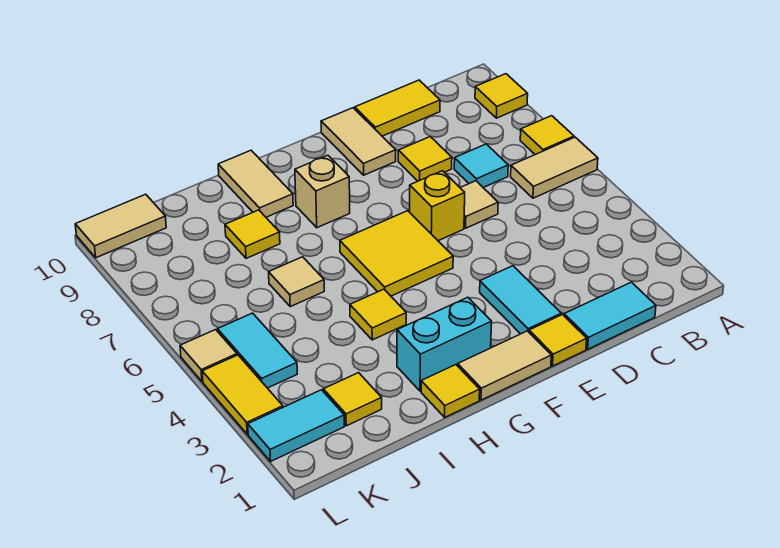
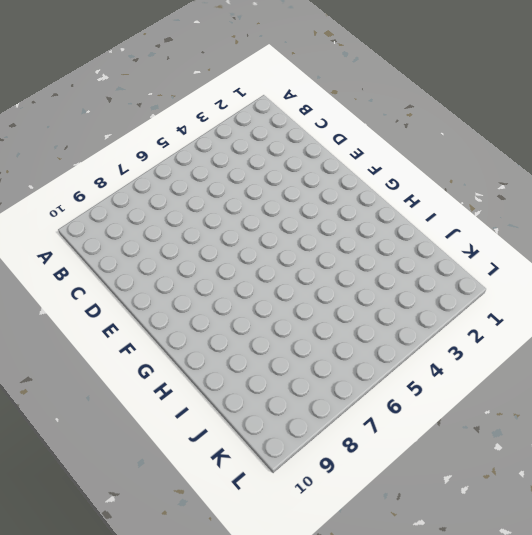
none -> tan tile A6:B6 level 1
none -> yellow tile A7 level 1
none -> yellow tile A9 level 1

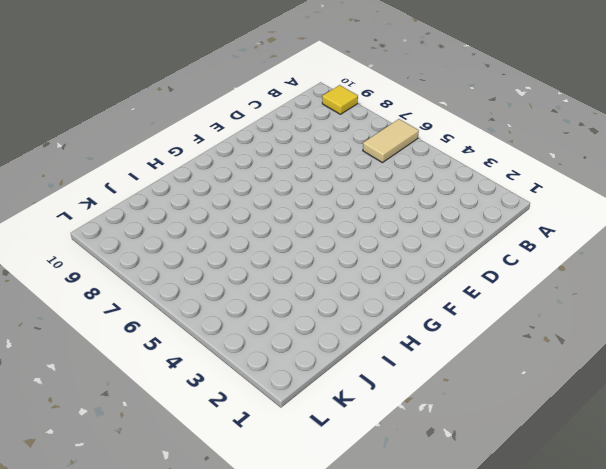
none -> yellow tile A7 level 1
none -> cyan tile C1:D1 level 1
none -> cyan tile C7 level 1

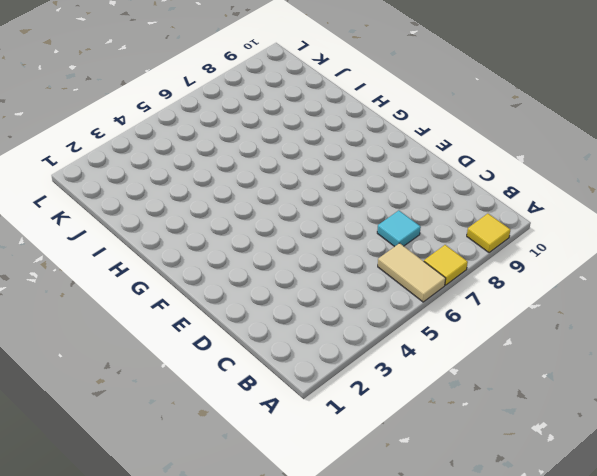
none -> cyan tile C1:D1 level 1
none -> yellow tile C10:D10 level 1
none -> tan tile D6 level 1

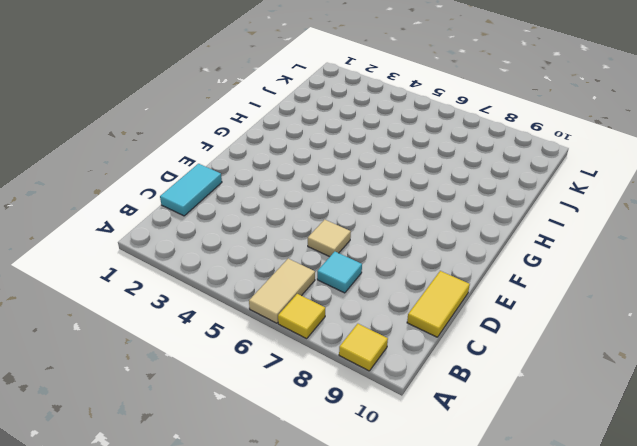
none -> yellow tile D8 level 1
none -> yellow tile E1 level 1
none -> cyan tile E2:E3 level 1

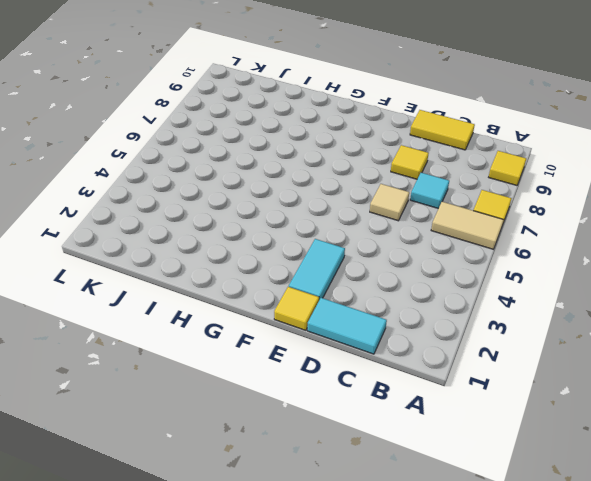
none -> yellow brick E6 level 1
none -> tan tile E9:E10 level 1
none -> tan tile F1:G1 level 1

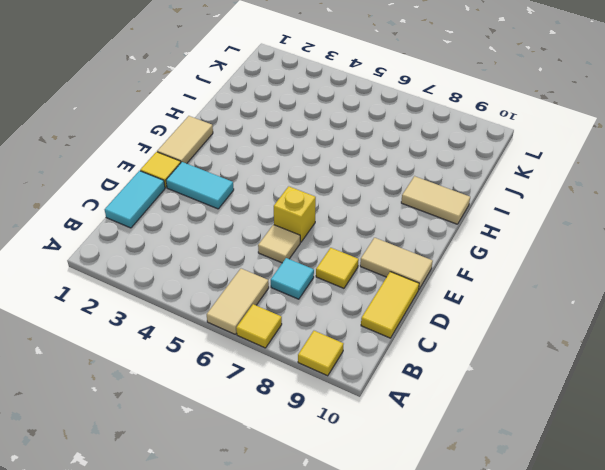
none -> yellow tile F5:G6 level 1
none -> cyan brick G2:H2 level 1
none -> tan brick G8 level 1

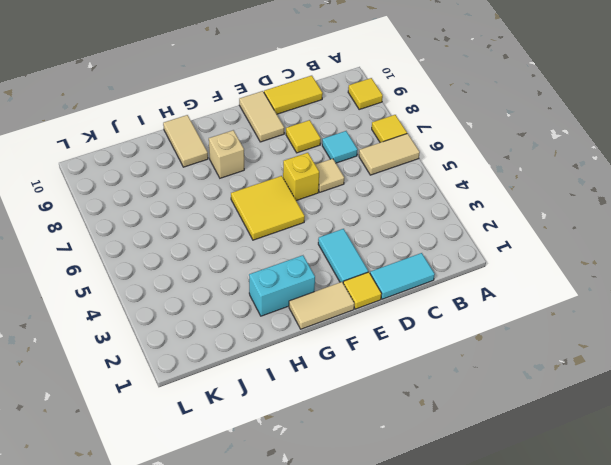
none -> yellow tile H1 level 1
none -> yellow tile H4 level 1
none -> tan tile I6 level 1

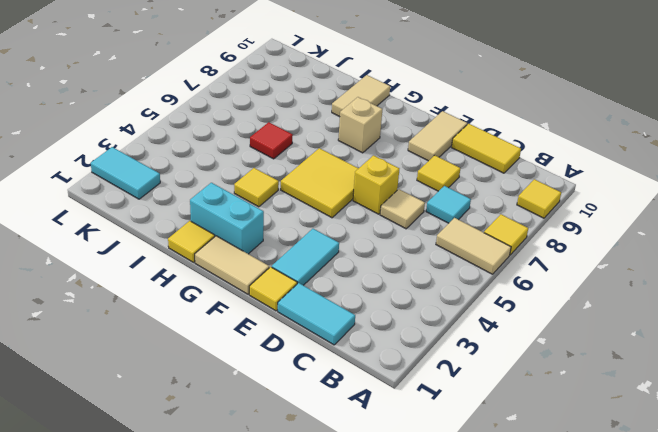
red tile I6 level 1 -> tan tile I6 level 1
none -> yellow tile I8 level 1
none -> yellow tile J2 level 1
none -> cyan tile K4:K5 level 1

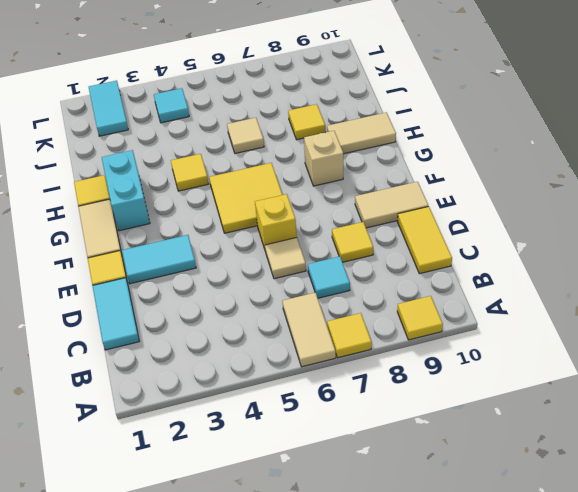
cyan tile K4 level 1 -> cyan tile K4:K5 level 1
none -> yellow tile J2 level 1
none -> tan tile K10:L10 level 1
none -> yellow tile L3:L4 level 1

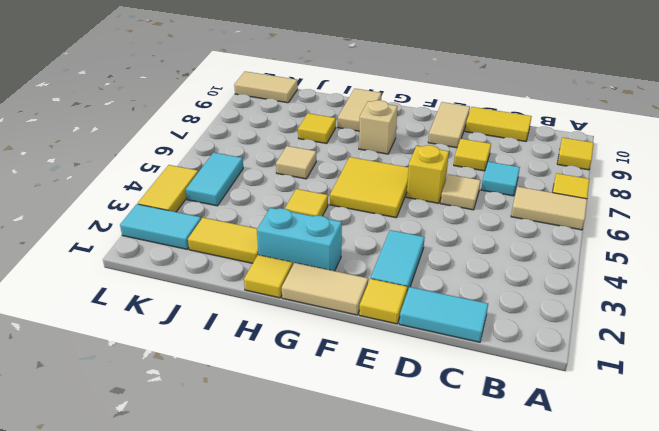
yellow tile I2:J2 level 1 -> yellow tile J2 level 1
none -> tan tile L5 level 1

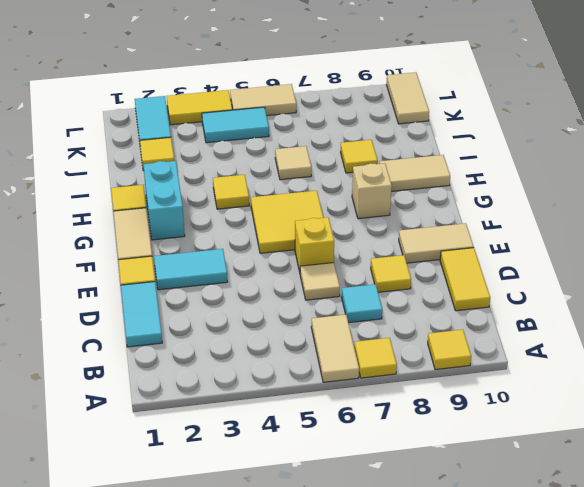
tan tile L5:L6 level 1 -> tan tile L5 level 1

